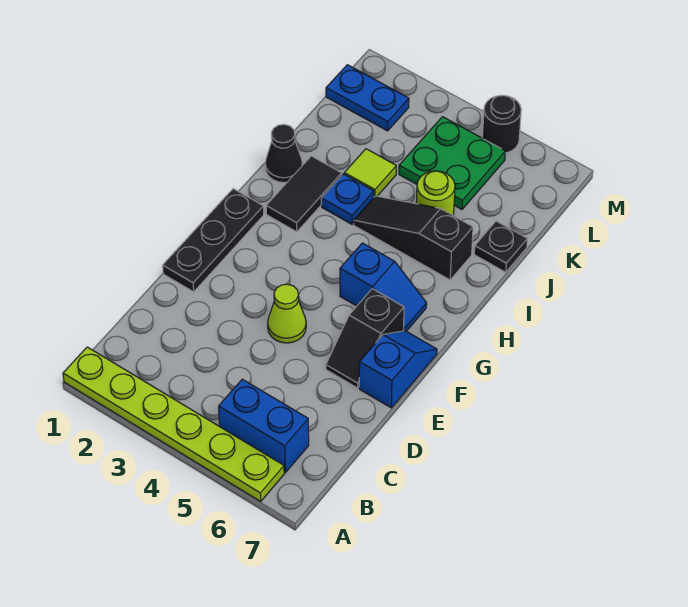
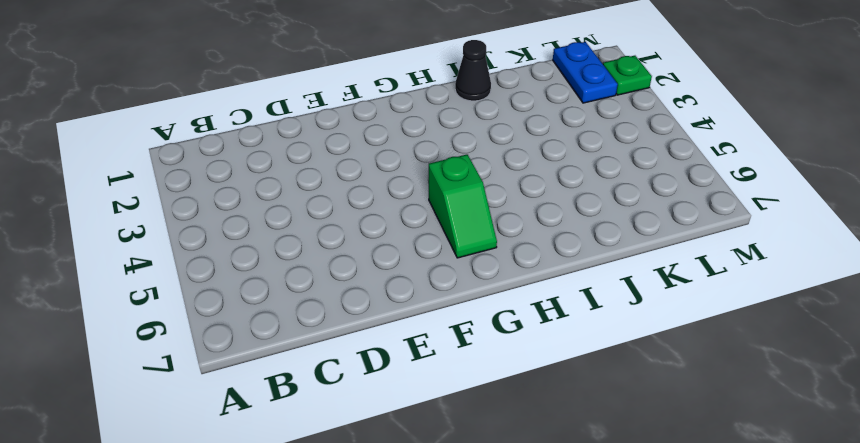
green slope G5:G6 level 1 top 5 -> blue slope G5:G6 level 1 top 5
green plate M2 level 1 -> none
none -> lime plate A1:A6 level 1
none -> blue brick B5:B6 level 1
none -> black plate E1:G1 level 1

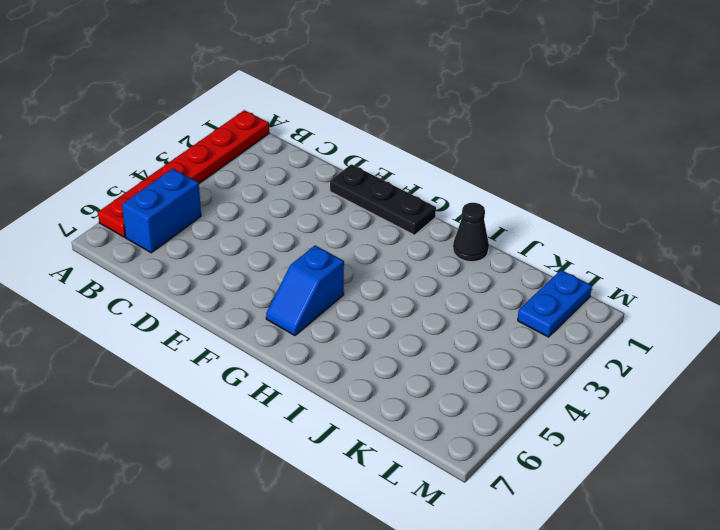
red plate A1:A6 level 1 -> lime plate A1:A6 level 1
none -> lime cone E4 level 1
none -> black slope E6:F6 level 1 top F
none -> blue slope E7:F7 level 1 top E

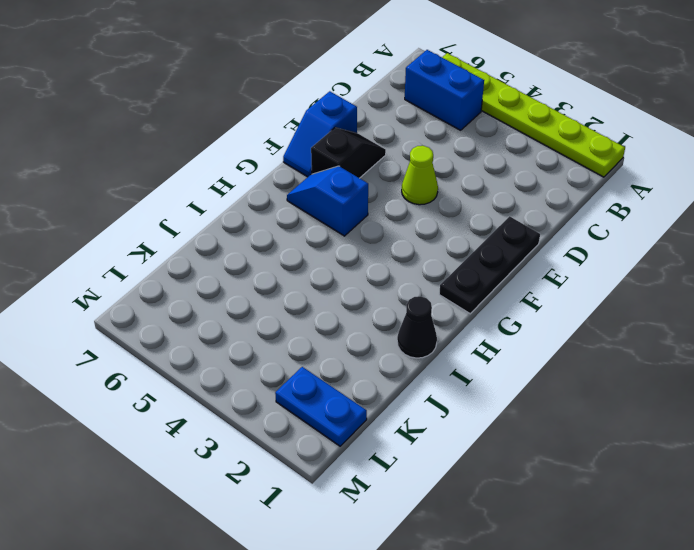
none -> black tile H2:I2 level 1
none -> blue plate I3 level 1
none -> black slope I4:I6 level 1 top 6

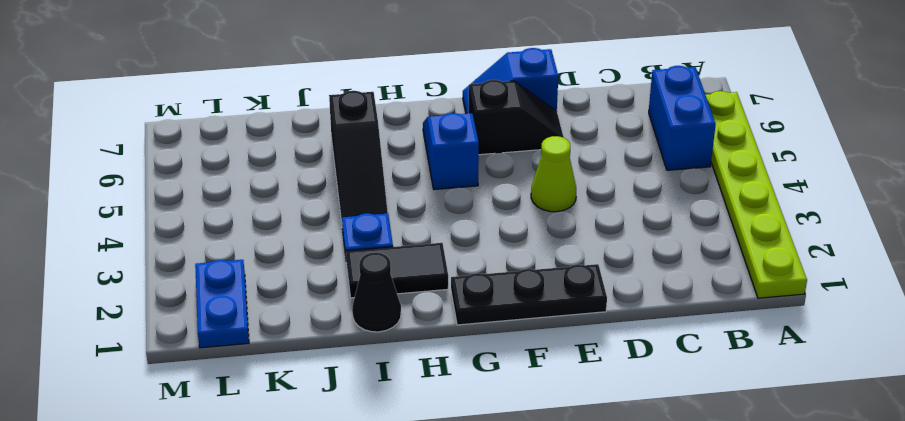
none -> lime tile J3 level 1
none -> lime round brick J5 level 1
none -> black plate J7 level 1

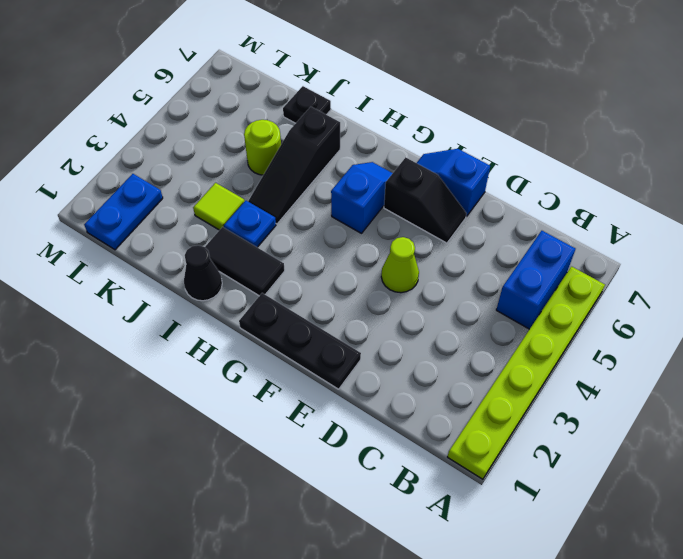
none -> green plate K4:L5 level 1
none -> black round brick M5 level 1

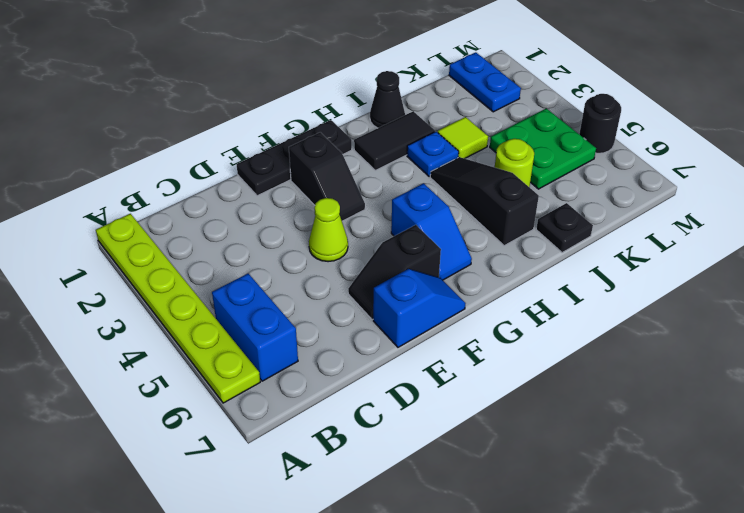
black slope F2:F3 level 1 top 2 -> none

